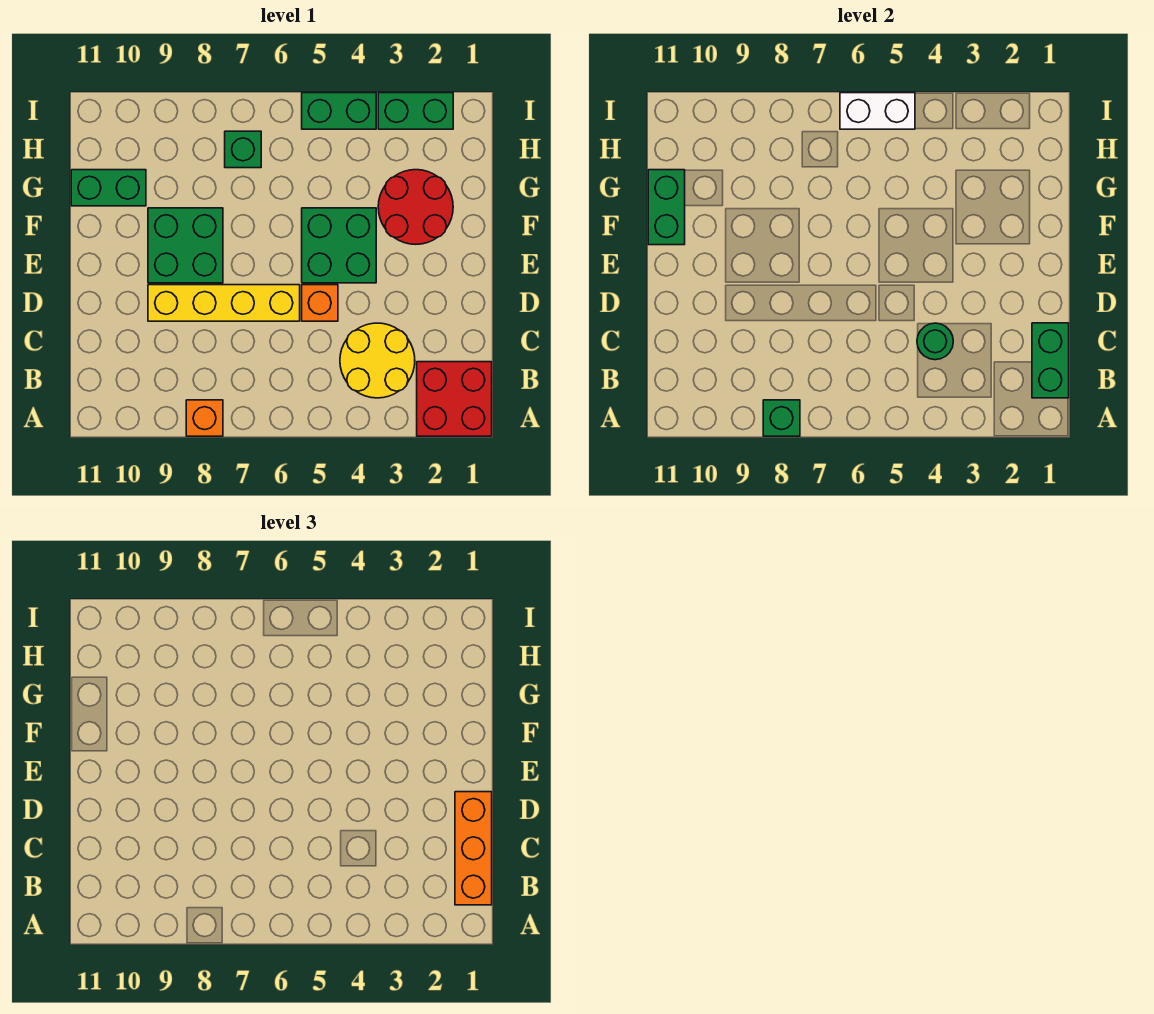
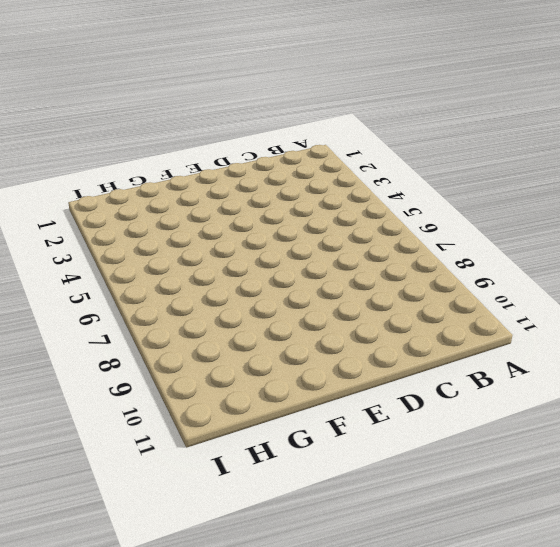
none -> red brick A1:B2 level 1
none -> orange brick A8 level 1
none -> yellow round brick B3:C4 level 1

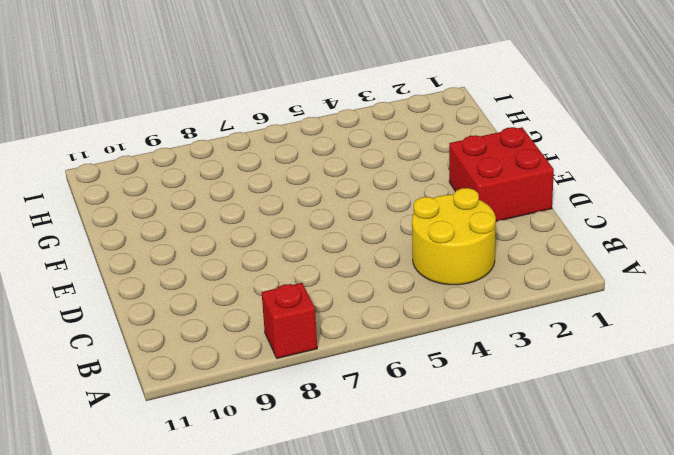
red brick A8 level 1 -> orange brick A8 level 1
red brick D1:E2 level 1 -> red brick A1:B2 level 1
none -> orange brick D5 level 1
none -> yellow brick D6:D9 level 1
none -> green brick E4:F5 level 1

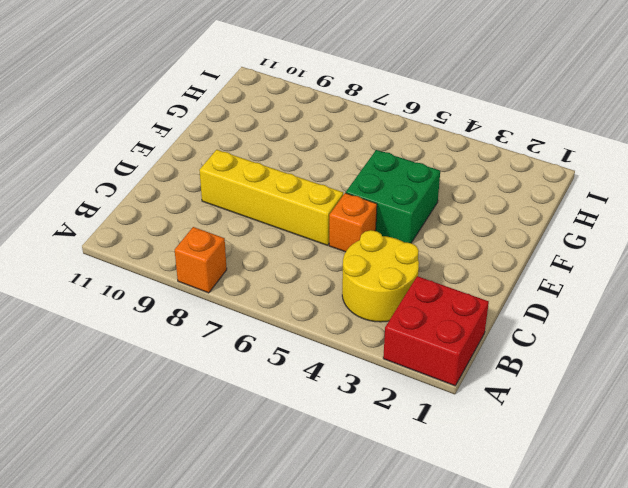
none -> green brick E8:F9 level 1
none -> red round brick F2:G3 level 1
none -> green brick G10:G11 level 1

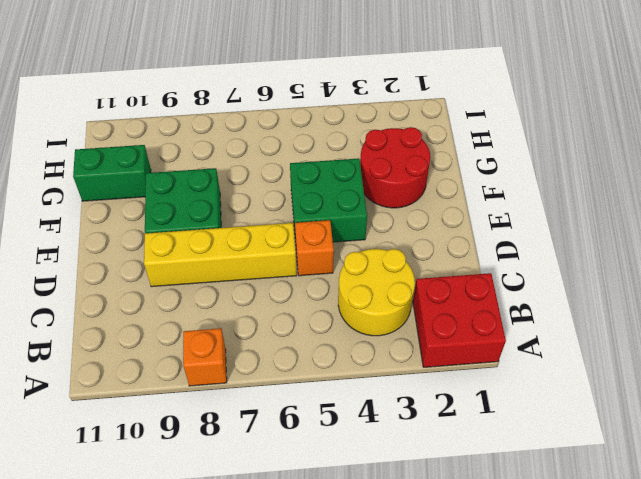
none -> green brick H7 level 1
none -> green brick I2:I3 level 1
none -> green brick I4:I5 level 1

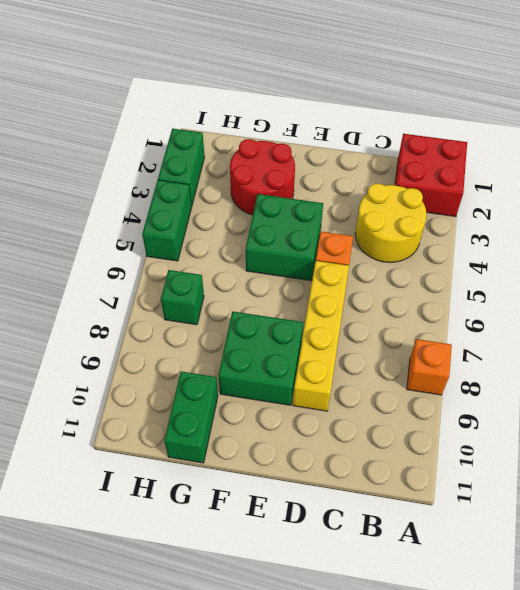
none -> green brick A8 level 2
none -> green brick B1:C1 level 2
none -> green round brick C4 level 2

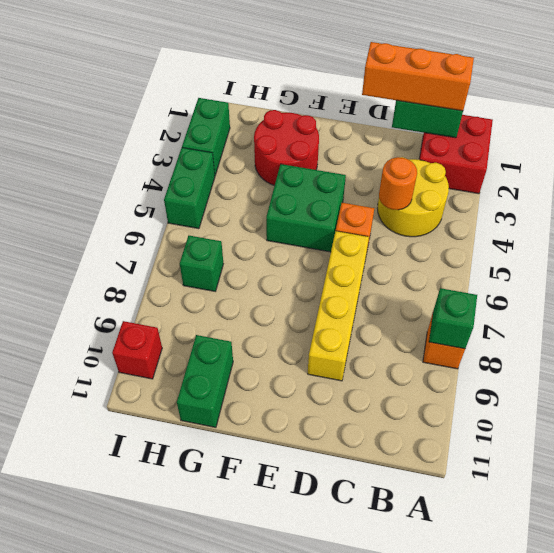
orange round brick C4 level 2 -> green round brick C4 level 2
red brick I10 level 1 -> none
none -> green brick E8:F9 level 1
none -> green brick F11:G11 level 2
none -> white brick I5:I6 level 2

